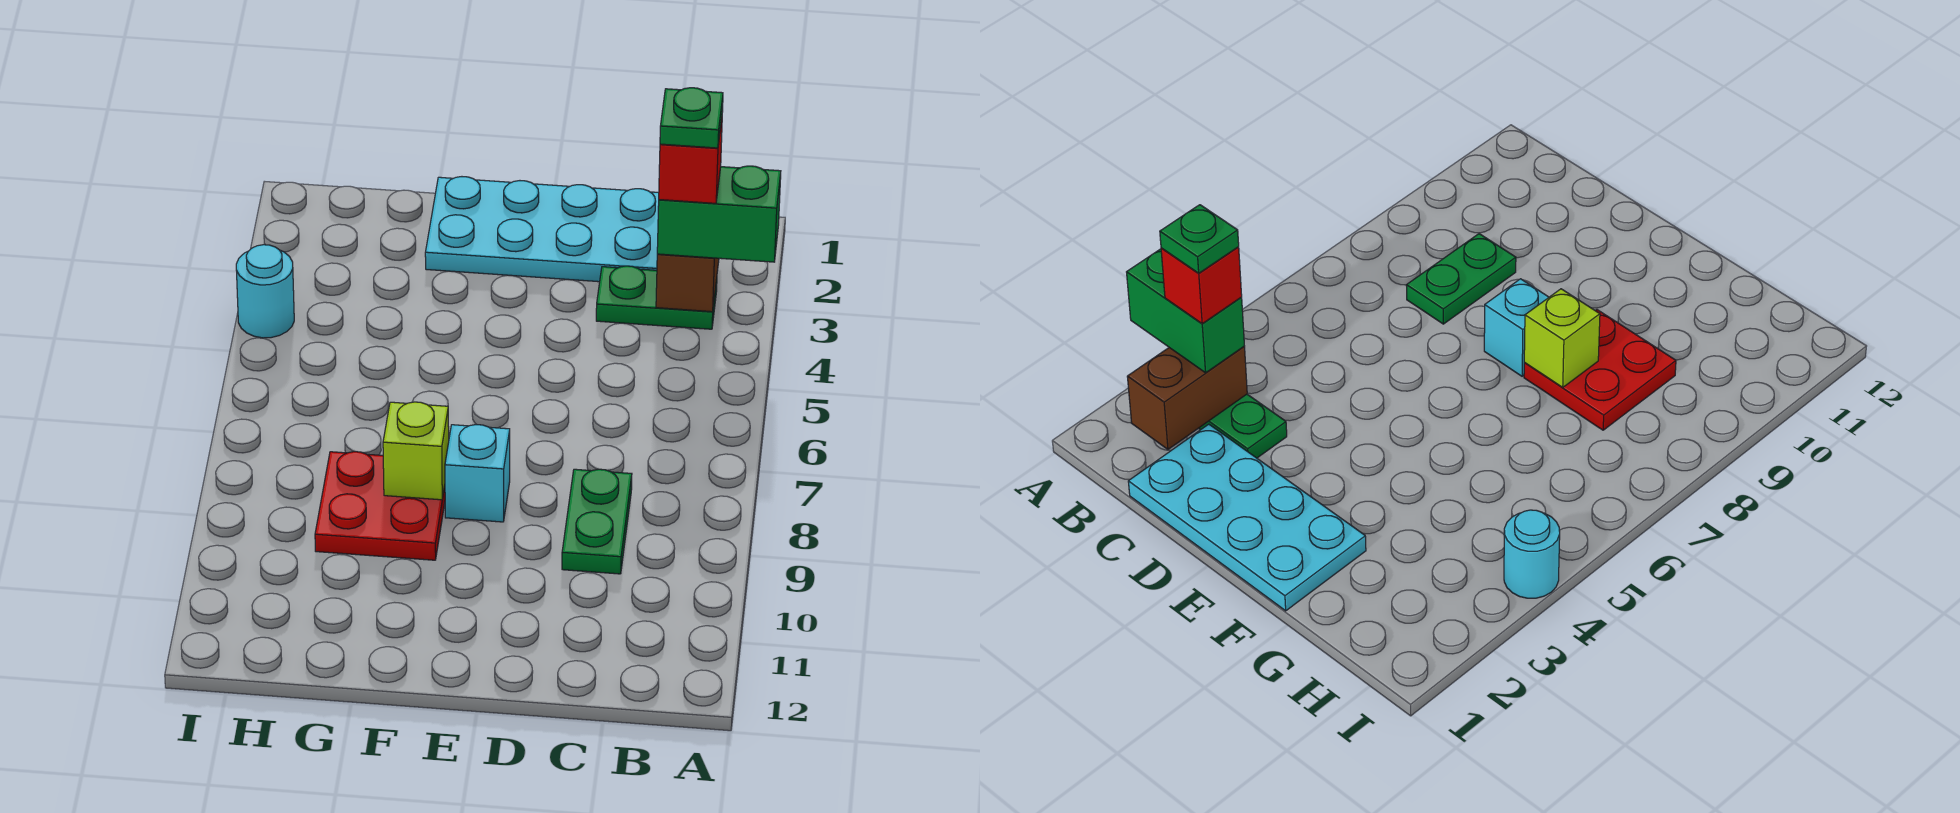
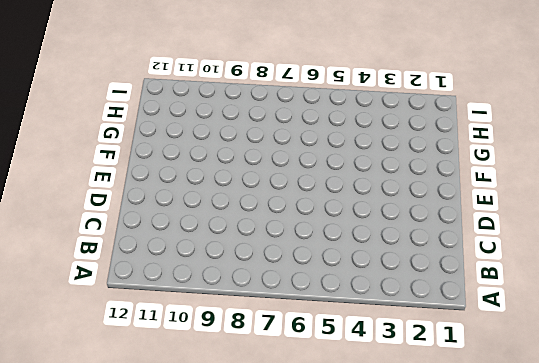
none -> green plate B3:C3 level 1
none -> cyan plate C1:F2 level 1

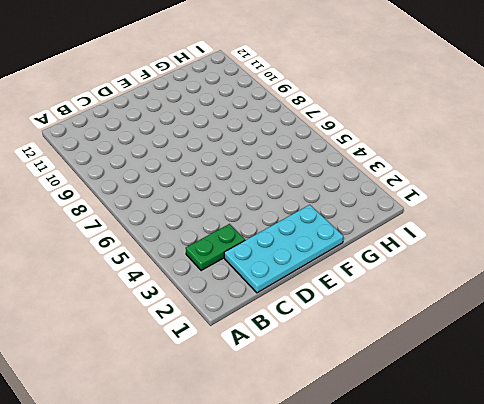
none -> green plate C8:C9 level 1
none -> cyan brick E8 level 1

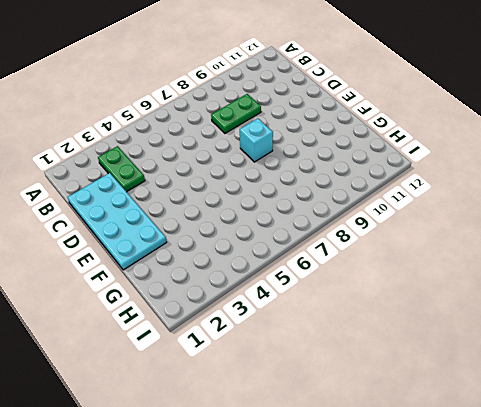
none -> red plate F8:G9 level 1
none -> cyan round brick I4 level 1

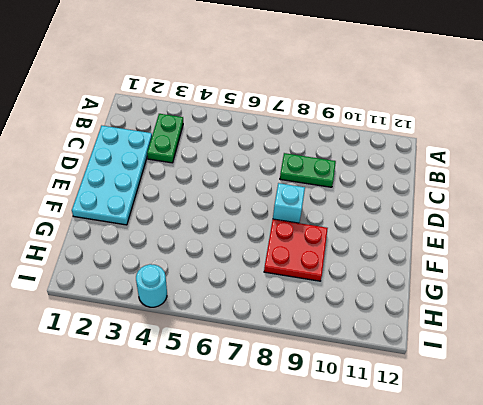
none -> brown brick B2:B3 level 2
none -> lime brick F8 level 2

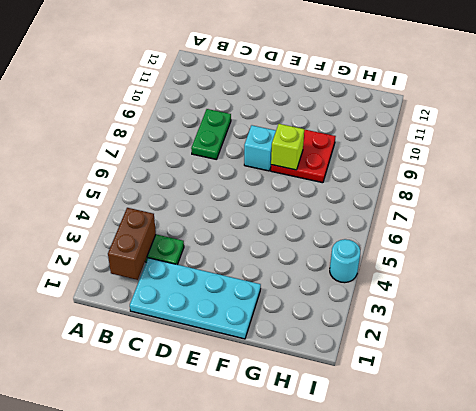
none -> green brick A3:B3 level 3
none -> red brick B3 level 4

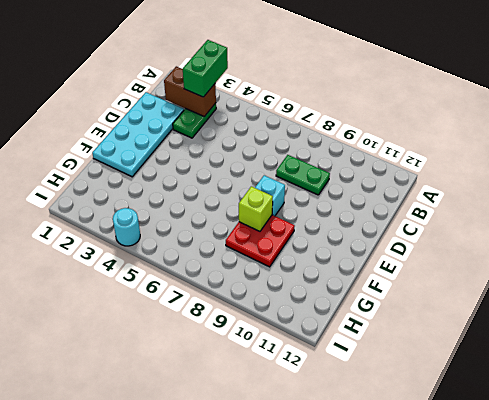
none -> red brick B3 level 4
none -> green plate B3 level 5

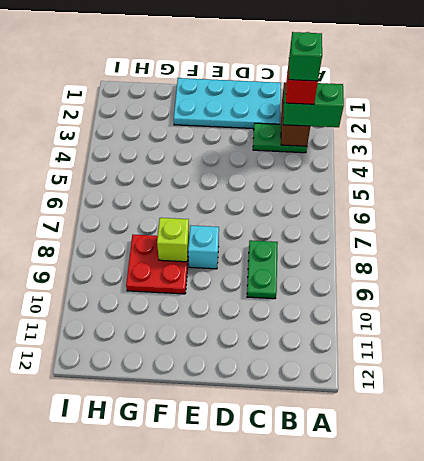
green brick B3 level 5 -> green plate B3 level 5
none -> cyan round brick I4 level 1

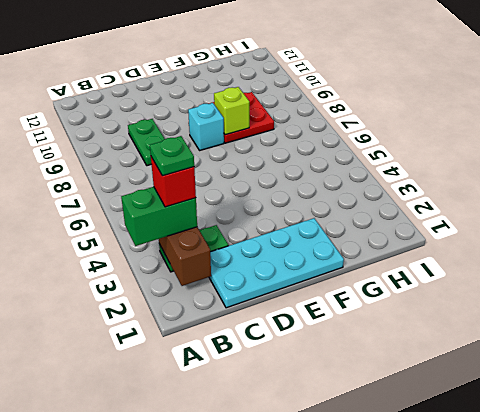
none -> cyan round brick I4 level 1

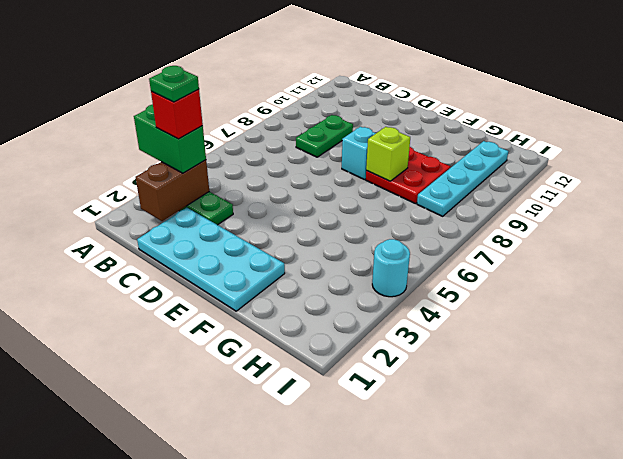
cyan plate H8:H11 level 1 -> none

